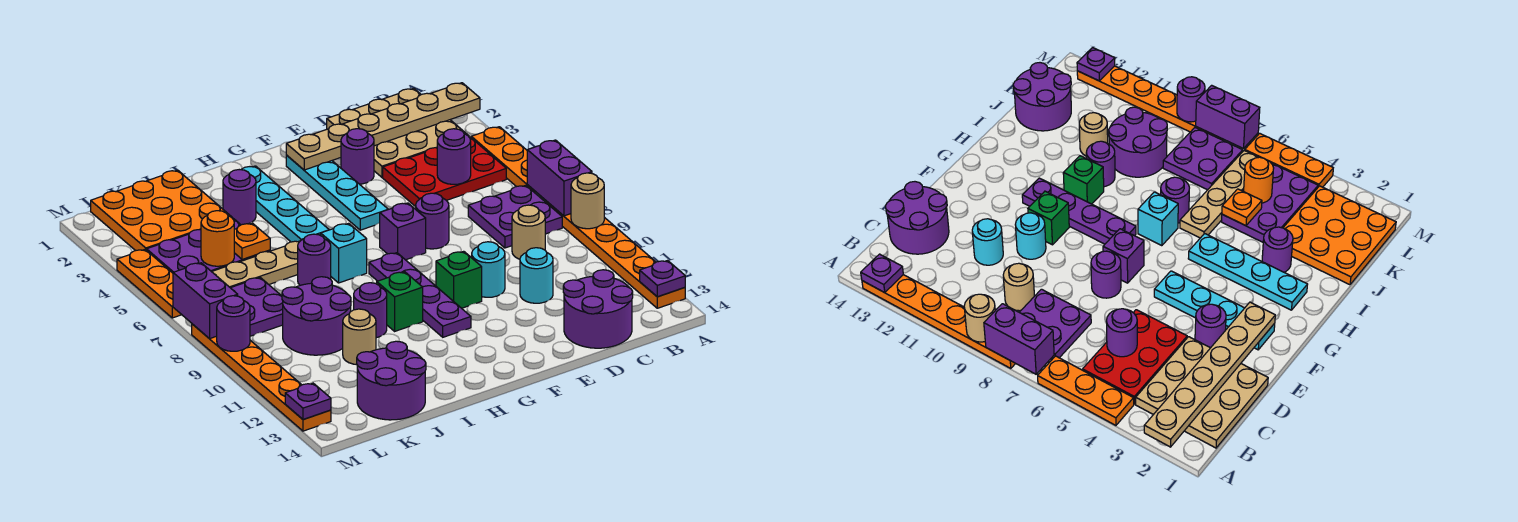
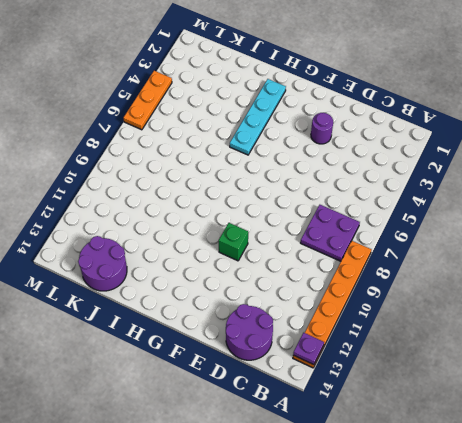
none -> orange plate A4:A6 level 1
none -> tan plate B1:D3 level 1
none -> red plate B4:D5 level 1
none -> tan round brick C9 level 1

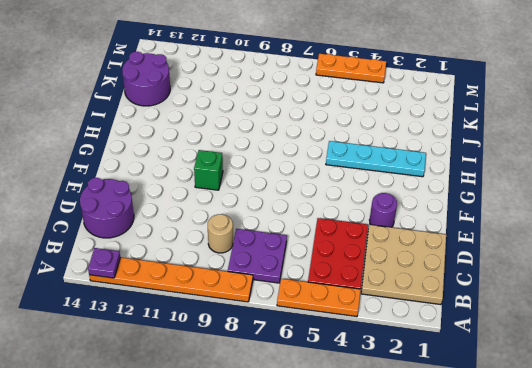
none -> cyan round brick D11 level 1
none -> purple round brick E7 level 1
none -> cyan round brick E10 level 1
none -> cyan plate F2:F5 level 1

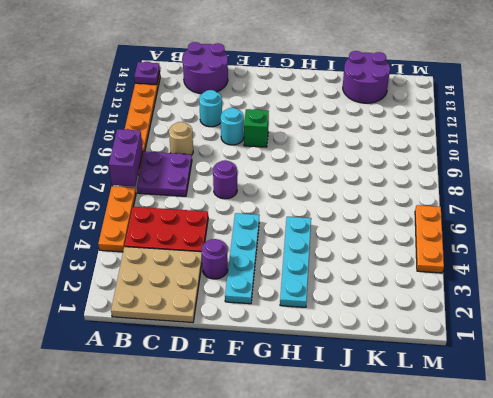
none -> purple brick F7 level 1
none -> purple plate G8:G11 level 1
none -> cyan brick H7 level 1
none -> green brick H10 level 1

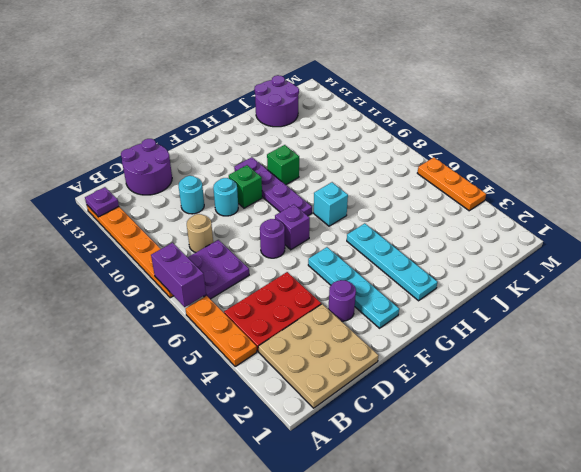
none -> purple round brick I3 level 1
none -> tan plate I6:L6 level 1
none -> purple round brick I7 level 1
none -> purple round brick I10 level 1

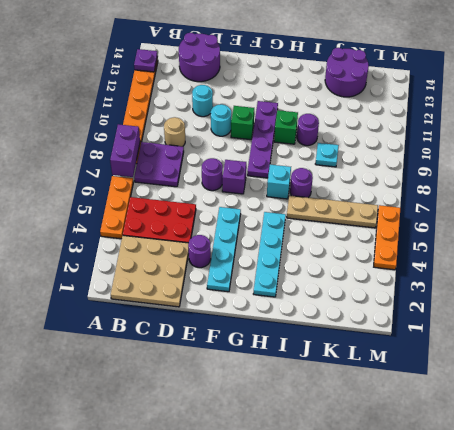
cyan plate J9 level 1 -> purple round brick J9:K10 level 1
none -> purple round brick I3 level 1
none -> orange plate J1:L3 level 1
none -> purple plate J4:L5 level 1
none -> tan round brick J11 level 1

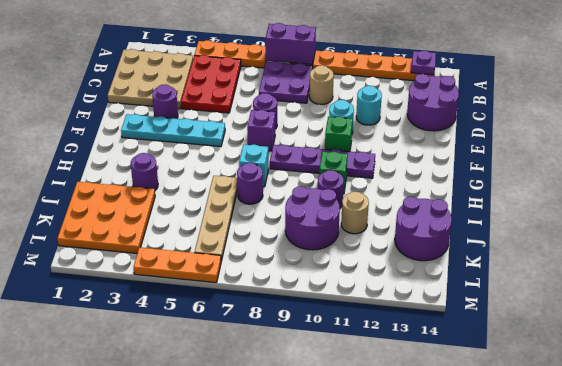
none -> cyan plate H2:H5 level 1
none -> purple plate J4:L5 level 1
none -> purple plate K7:L8 level 1
none -> orange plate M8:M13 level 1

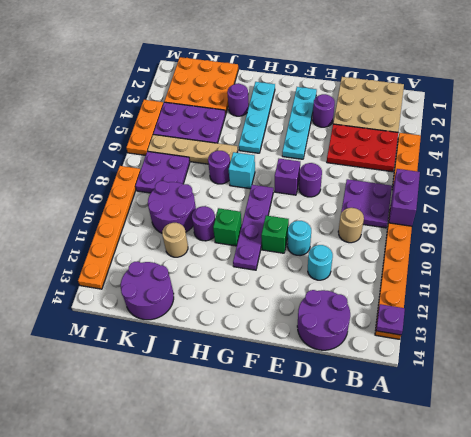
none -> tan plate A2:F2 level 2
none -> tan round brick A9 level 2
none -> purple round brick C5 level 2
none -> orange plate J5 level 2

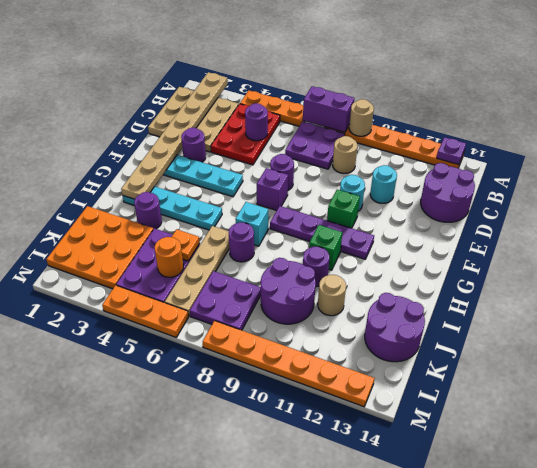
tan plate A2:H2 level 2 -> tan plate A2:F2 level 2
none -> purple brick M7:M8 level 2
none -> purple round brick M9 level 2
none -> purple plate M13 level 2

